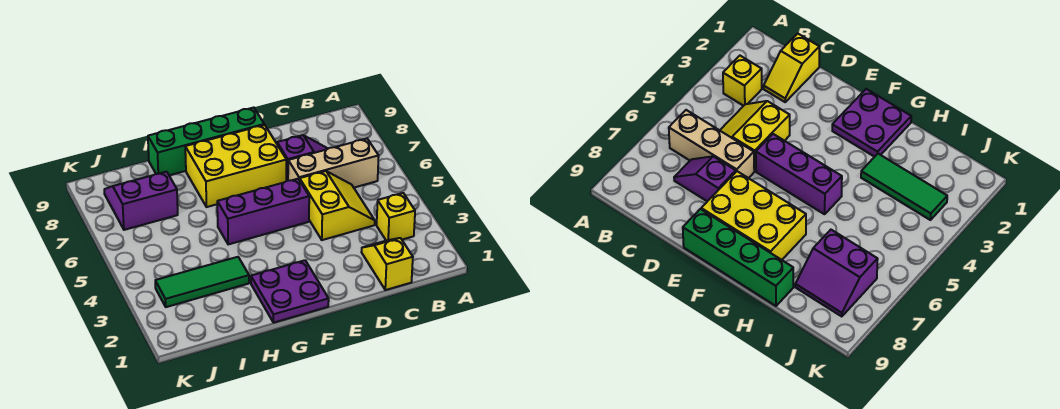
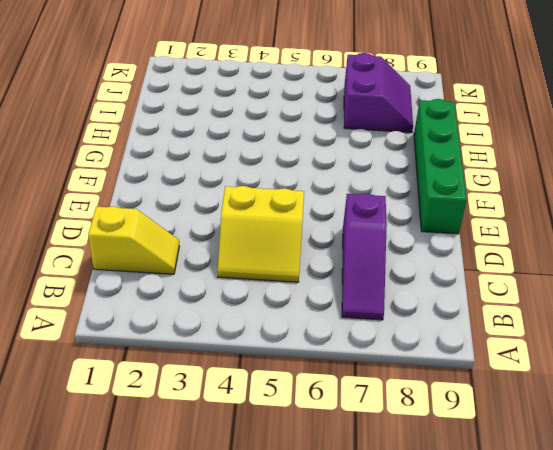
purple slope B7:D7 level 1 top D -> purple slope C7:D7 level 1 top D
none -> yellow brick B3 level 1
none -> tan brick B6:D6 level 1

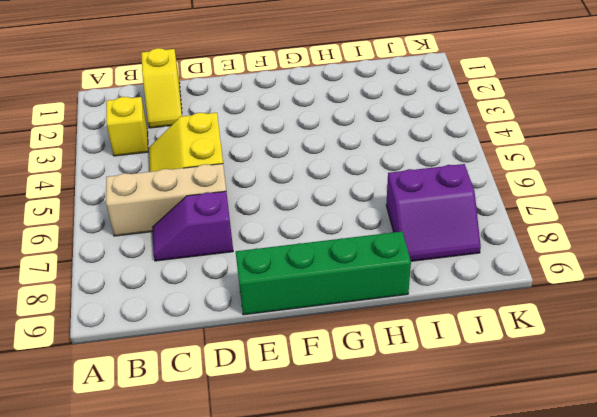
none -> purple brick E5:G5 level 1
none -> yellow brick E7:G8 level 1

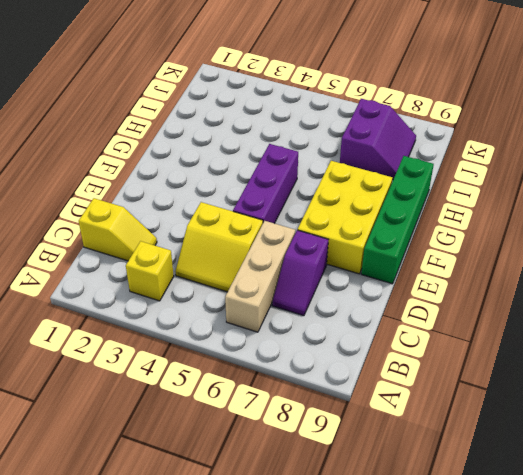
none -> purple plate F1:G2 level 1
none -> green tile H3:J3 level 1

